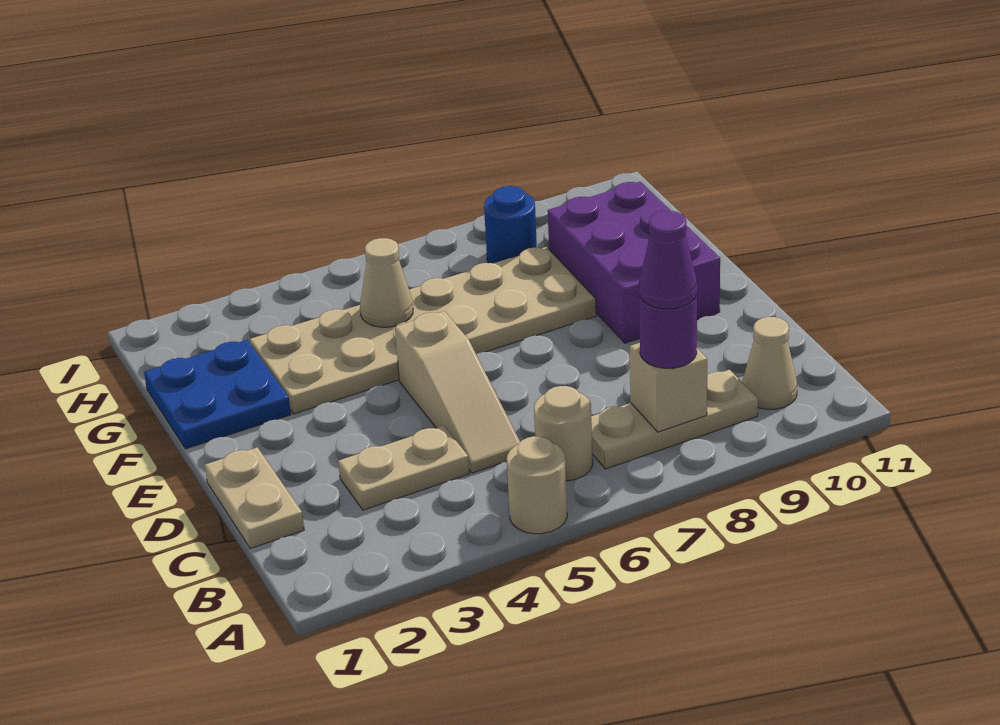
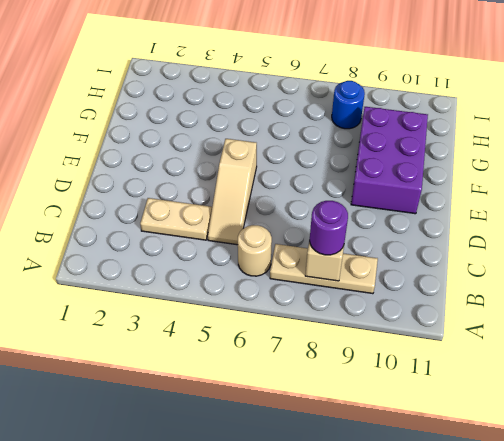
none -> tan round brick A5 level 1
none -> tan cone B10 level 1
none -> tan plate C1:D1 level 1

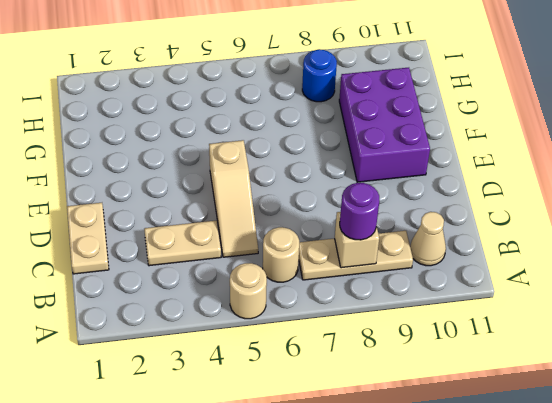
none -> blue plate F1:G2 level 1
none -> tan plate F3:G8 level 1
none -> tan cone G5 level 2

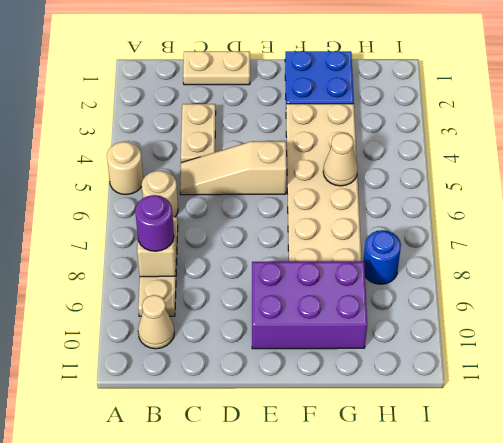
none -> purple cone B8 level 4

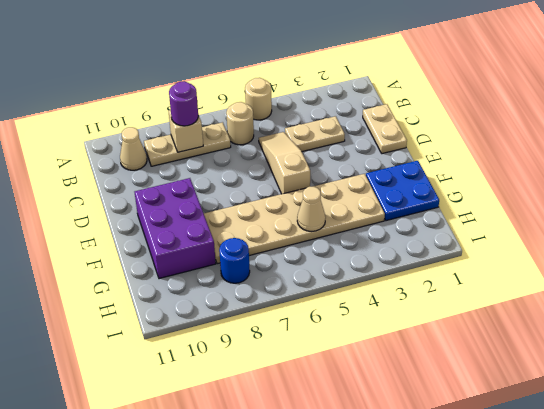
none -> purple cone B8 level 4

